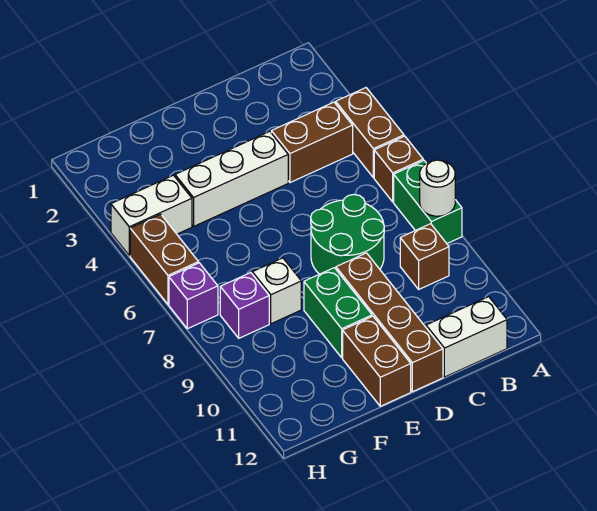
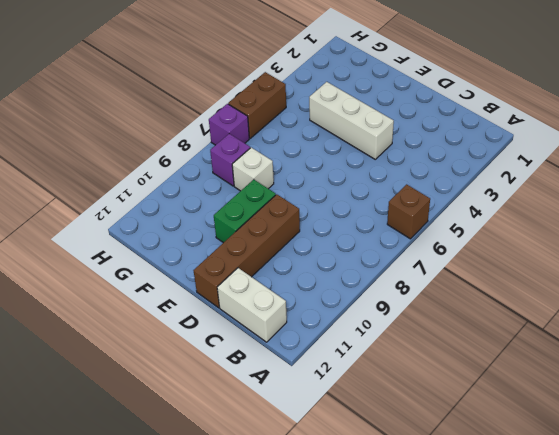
none -> brown brick A4:A5 level 1
none -> green brick A7:A8 level 1
none -> brown brick B4:C4 level 1

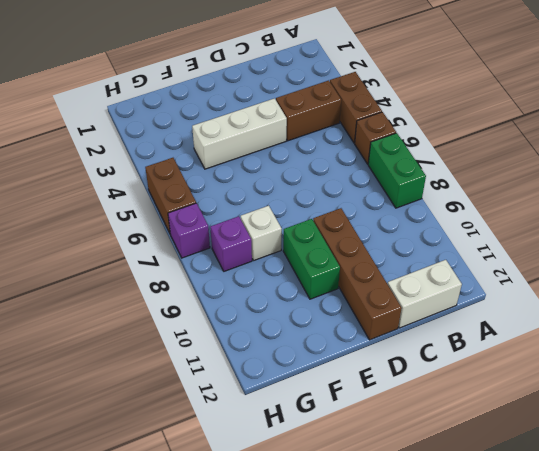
none -> brown brick B9 level 1
none -> green round brick C7:D8 level 1
none -> brown brick E11:E12 level 1

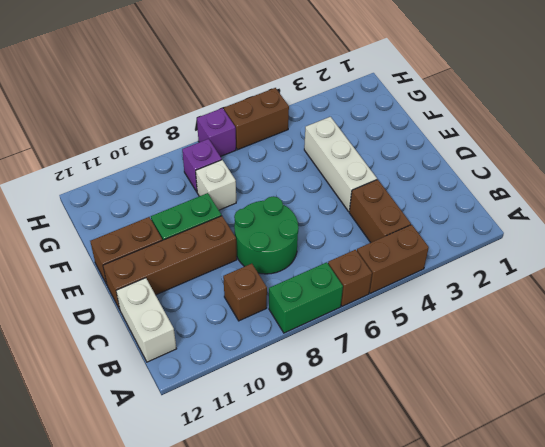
none -> white brick G4:H4 level 1
none -> white round brick A8 level 2

